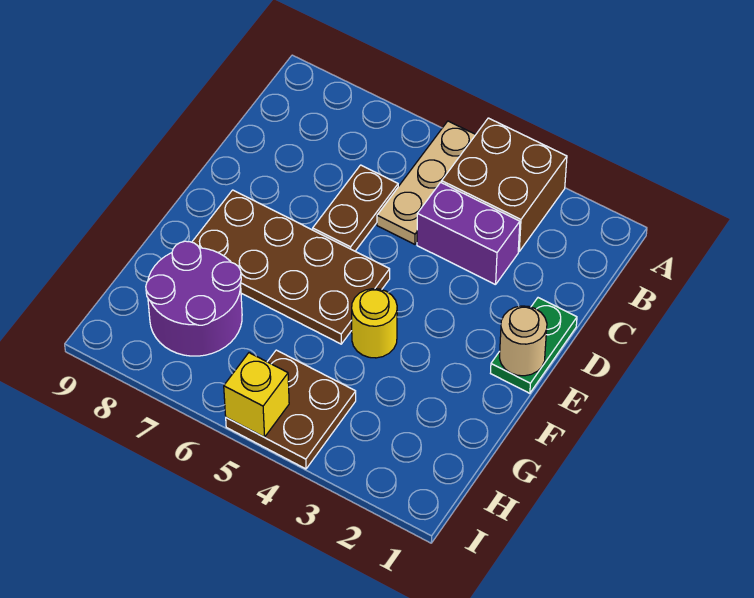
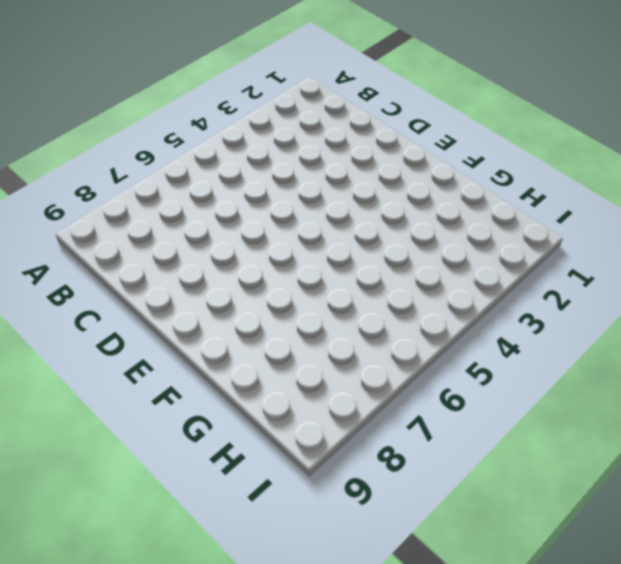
none -> brown brick A3:B4 level 1
none -> tan plate A5:C5 level 1

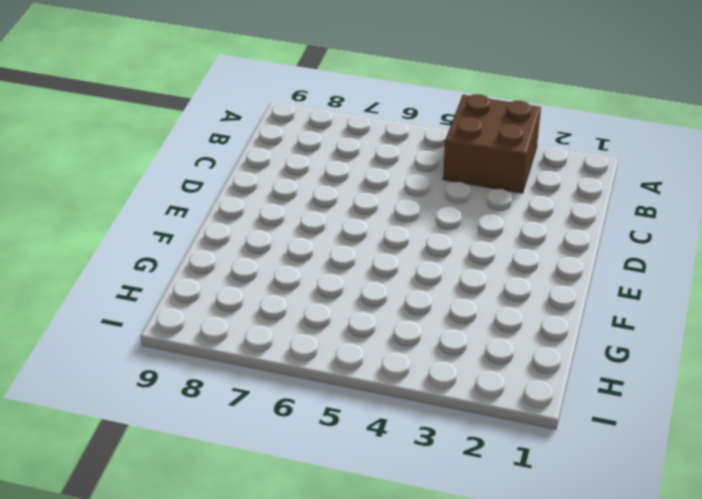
none -> tan plate A5:C5 level 1
none -> purple brick C3:C4 level 1

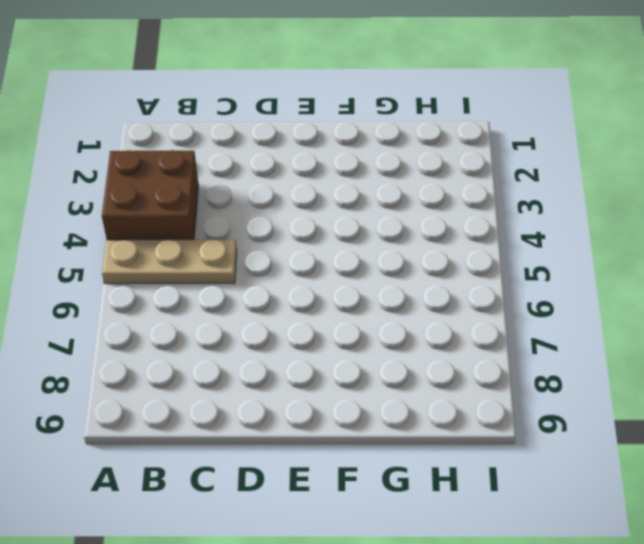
none -> purple brick C3:C4 level 1
none -> brown plate C6:D6 level 1

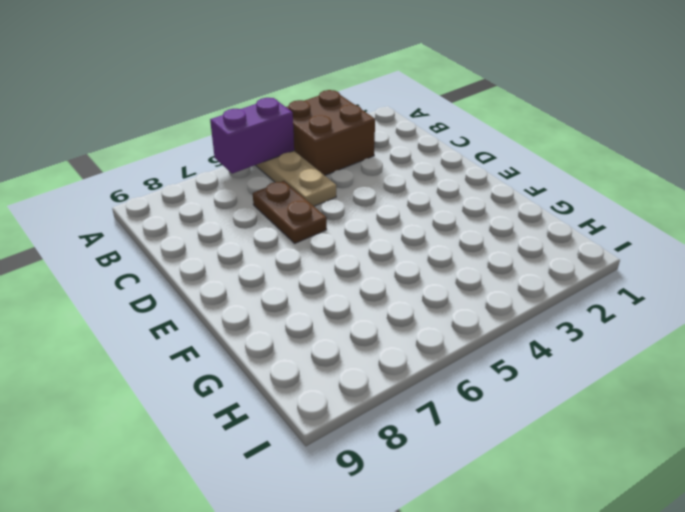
purple brick A5:A6 level 2 -> purple brick C3:C4 level 1
none -> green plate D1:E1 level 1
none -> brown plate E5:F8 level 1

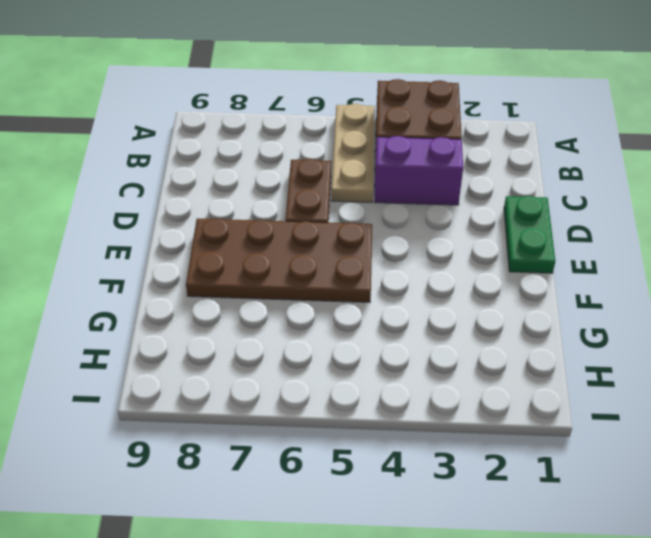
none -> yellow round brick F4 level 1
none -> purple round brick G7:H8 level 1

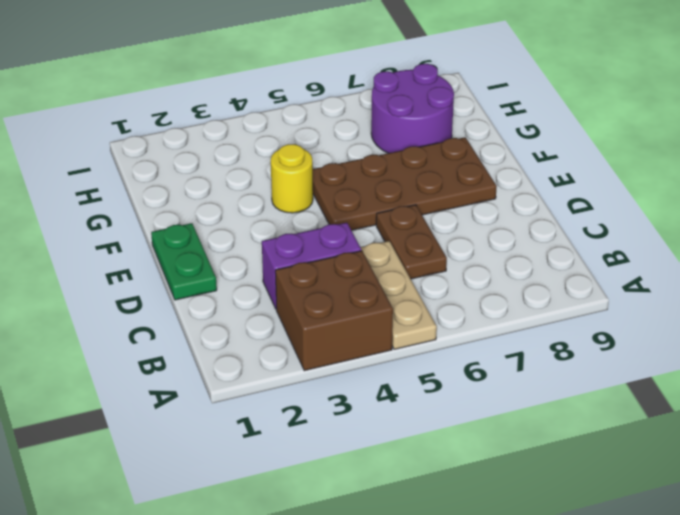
none -> brown plate H4:I5 level 1
none -> tan round brick E1 level 2

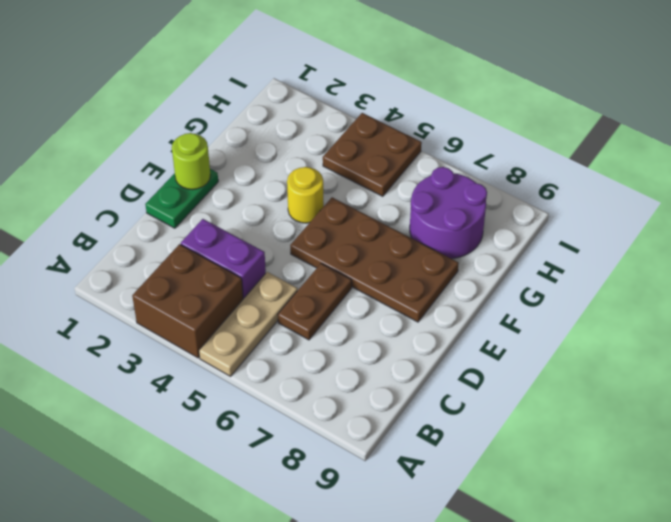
lime round brick E1 level 2 -> tan round brick E1 level 2
none -> yellow brick I5 level 2

